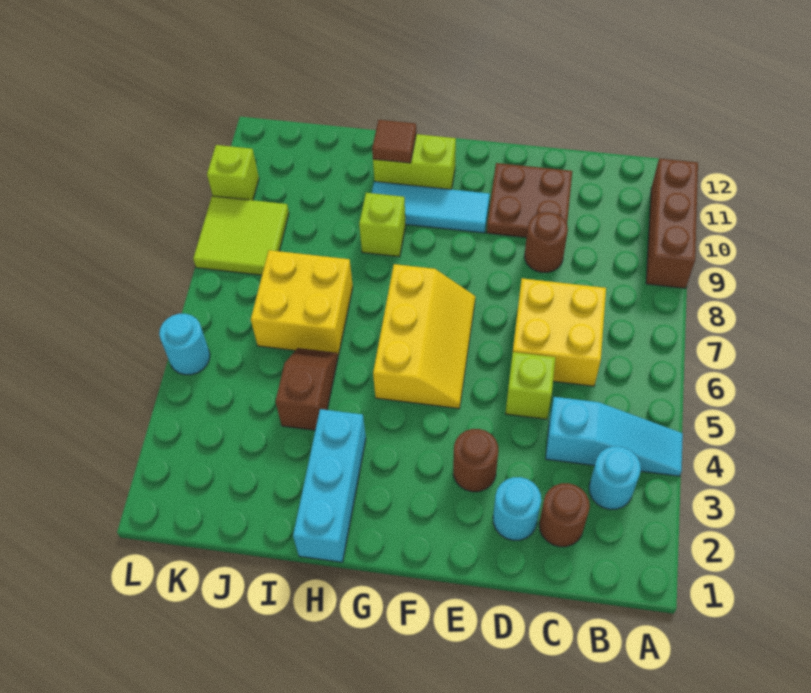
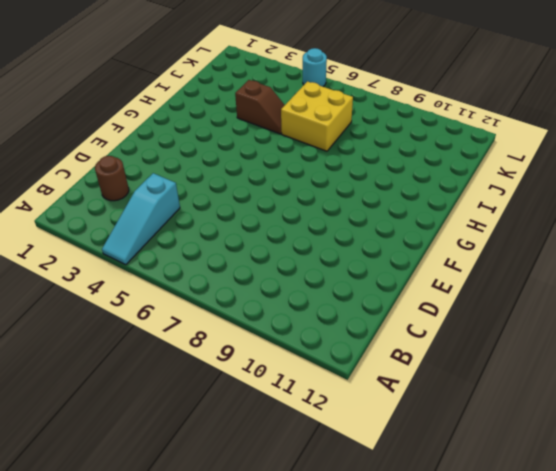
none -> brown brick A9:A11 level 1
none -> cyan round brick B3 level 1
none -> yellow brick C6:D7 level 1

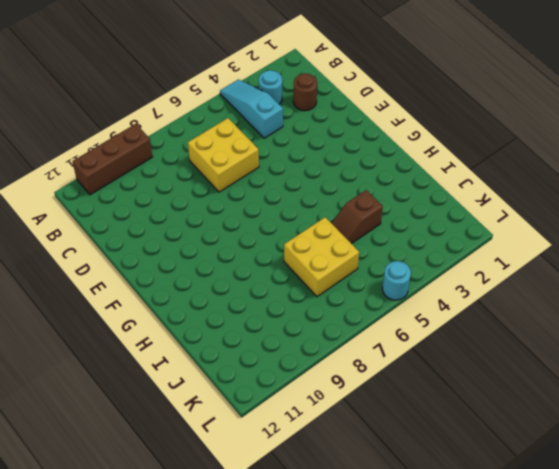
none -> cyan round brick D2 level 1
none -> lime brick D5 level 1
none -> brown round brick D9 level 1

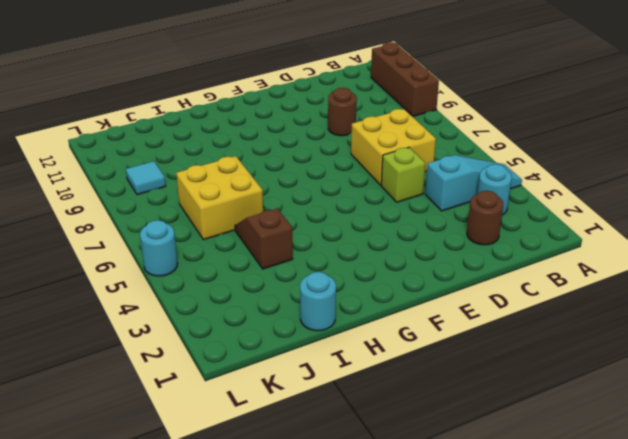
cyan round brick I1 level 1 -> cyan round brick D2 level 1
cyan tile K9 level 1 -> lime tile K8:L9 level 1
none -> brown plate D10:E11 level 1
none -> brown round brick E3 level 1
none -> yellow slope F5:G7 level 1 top G

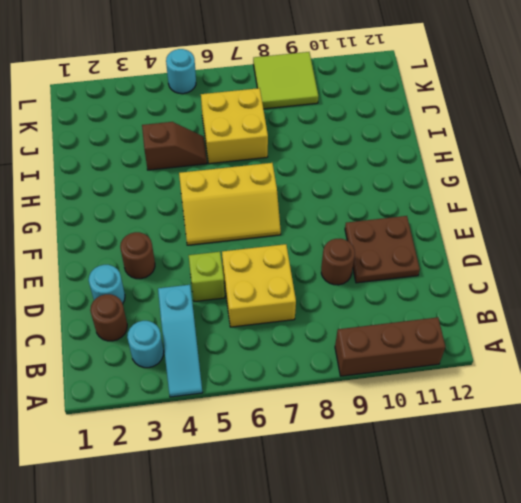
none -> cyan tile F10:H10 level 1
none -> lime brick G11:H11 level 1
none -> cyan brick H1:H3 level 1

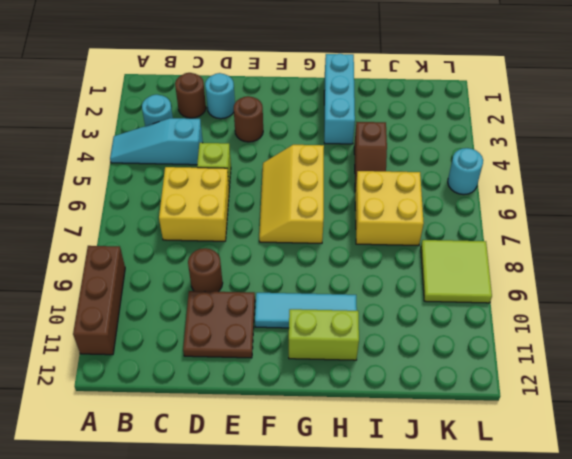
none -> lime brick H9 level 1
none -> lime brick L10 level 1
none -> brown tile H11 level 2

